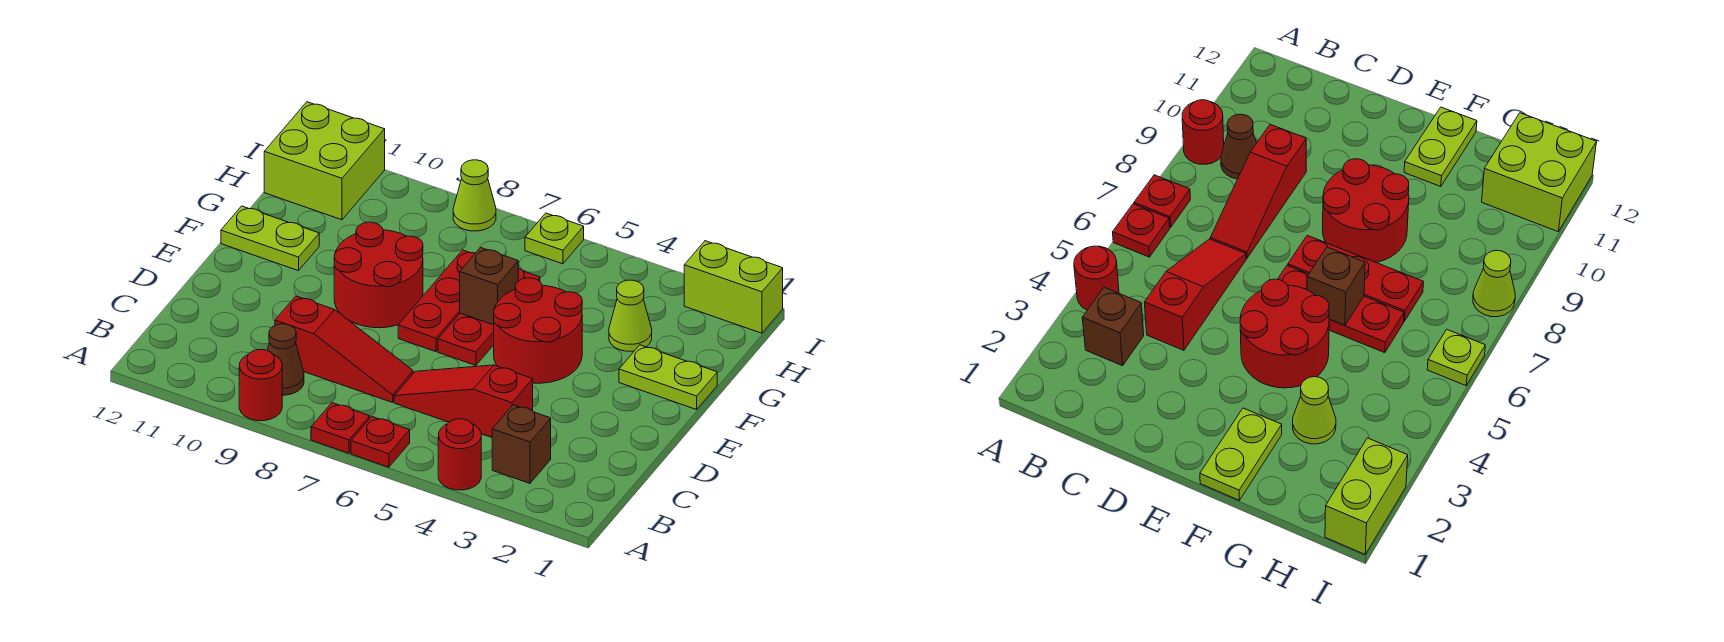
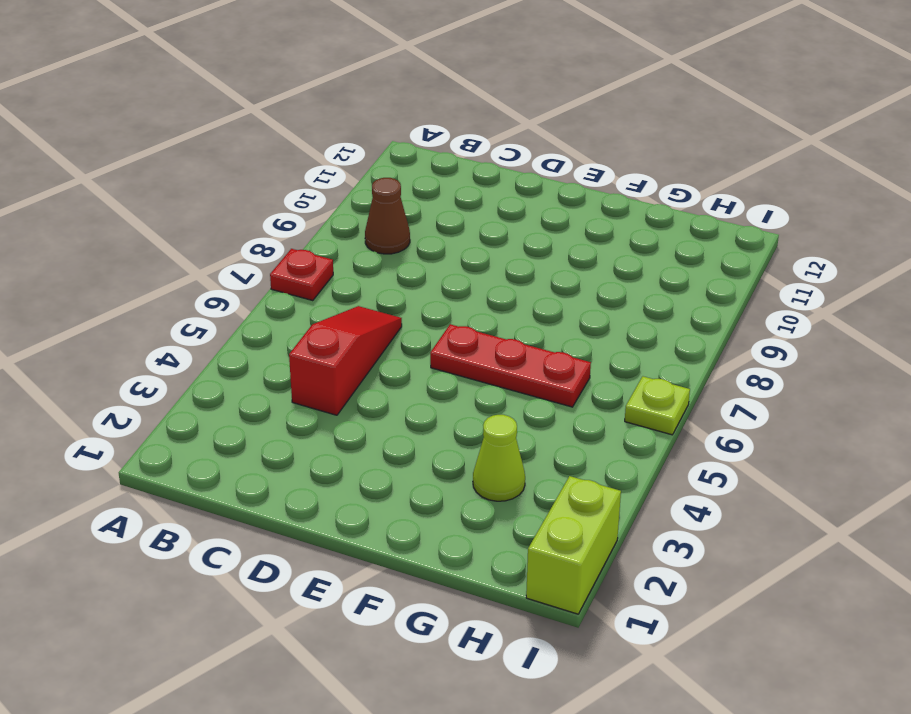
none -> red round brick A4 level 1
none -> red plate A6 level 1
none -> red round brick A9 level 1

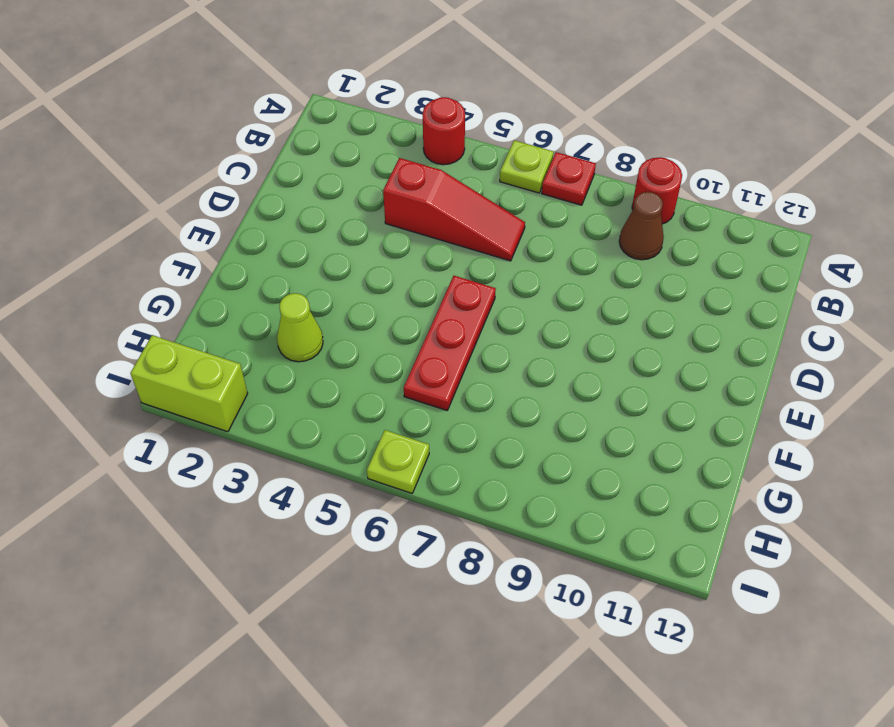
lime plate A6 level 1 -> red plate A6 level 1
none -> brown brick B3 level 1
none -> red slope C7:C9 level 1 top 9
none -> red round brick E4:F5 level 1

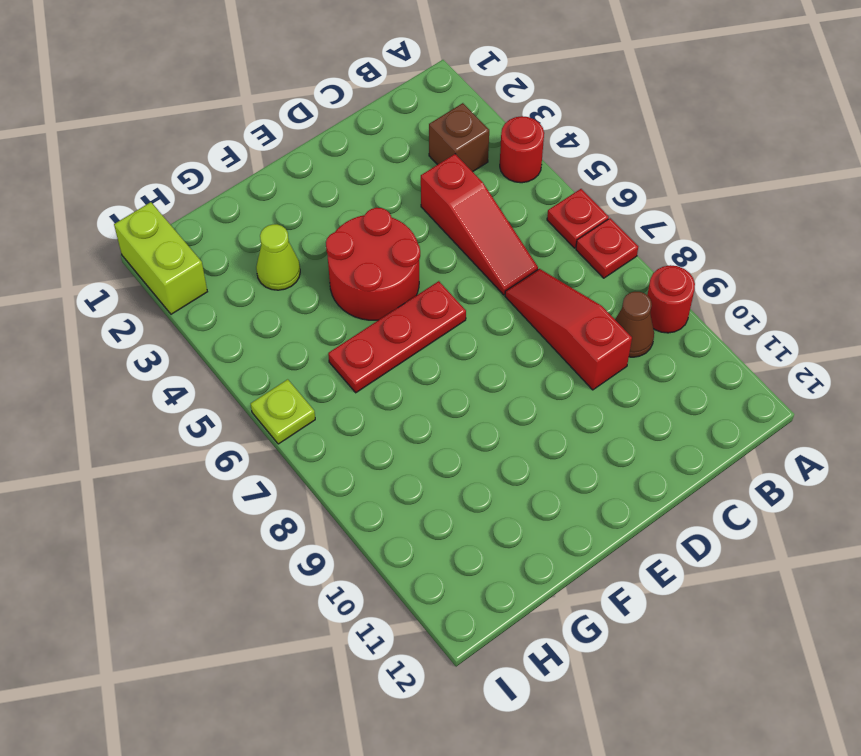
none -> red plate E7:G7 level 1
none -> red round brick E8:F9 level 1
none -> lime plate F1:F2 level 1

